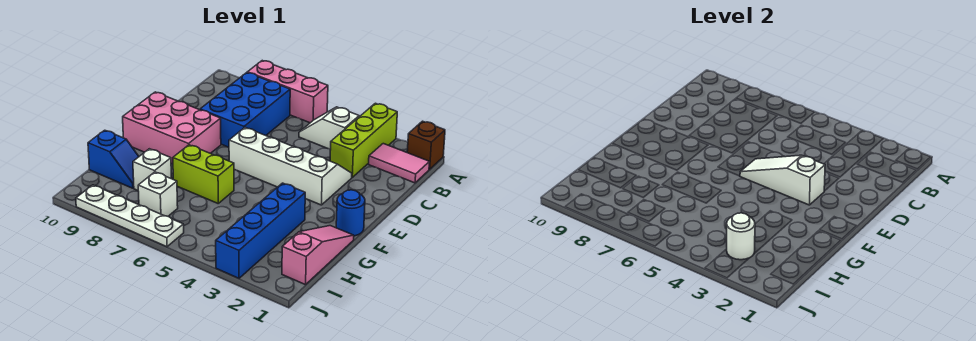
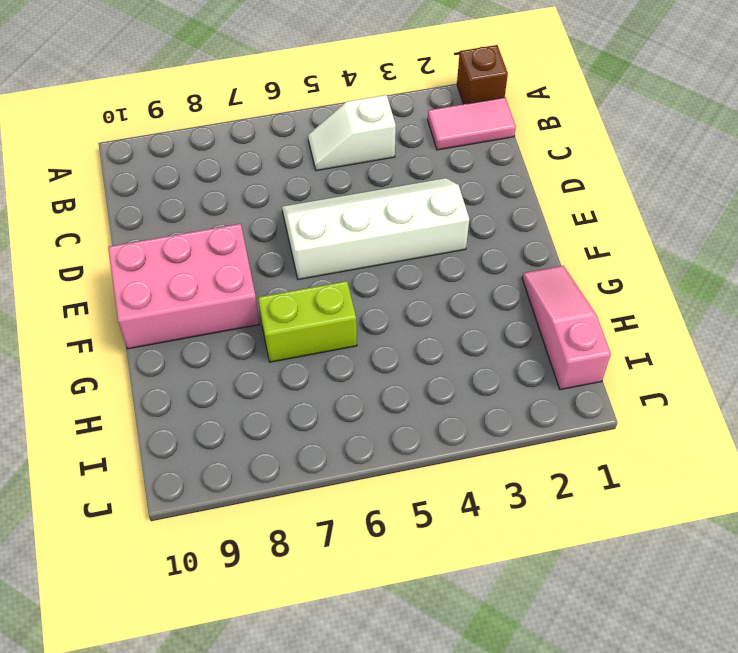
none -> lime brick A3:C3 level 1
none -> pink brick A6:A8 level 1
none -> blue brick B7:D8 level 1

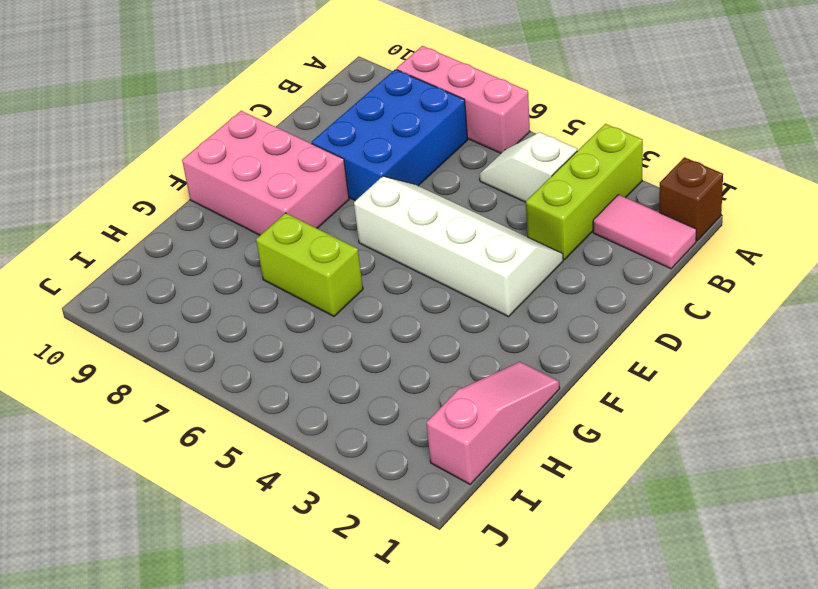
none -> blue round brick F1 level 1
none -> blue brick G3:J3 level 1
none -> white brick H8 level 1

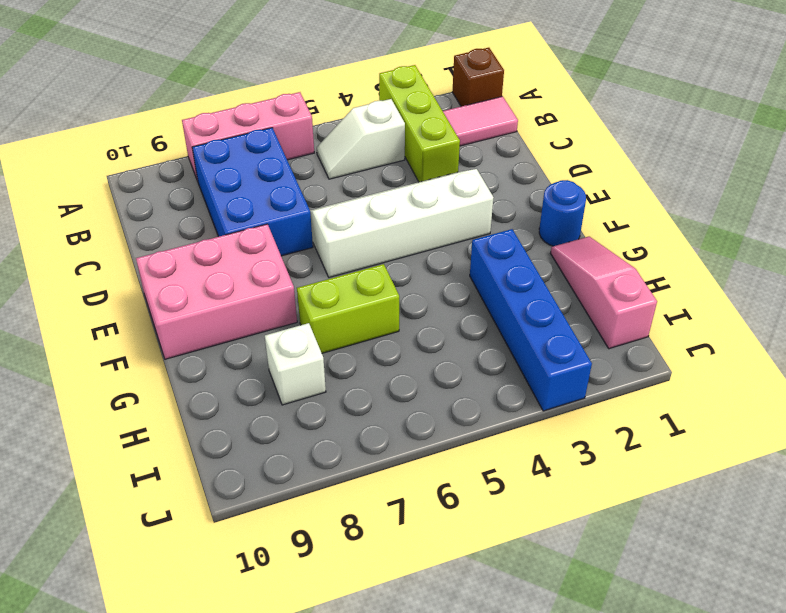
none -> blue slope H9:H10 level 1 top 10
none -> white brick I7 level 1
none -> white plate J6:J9 level 1

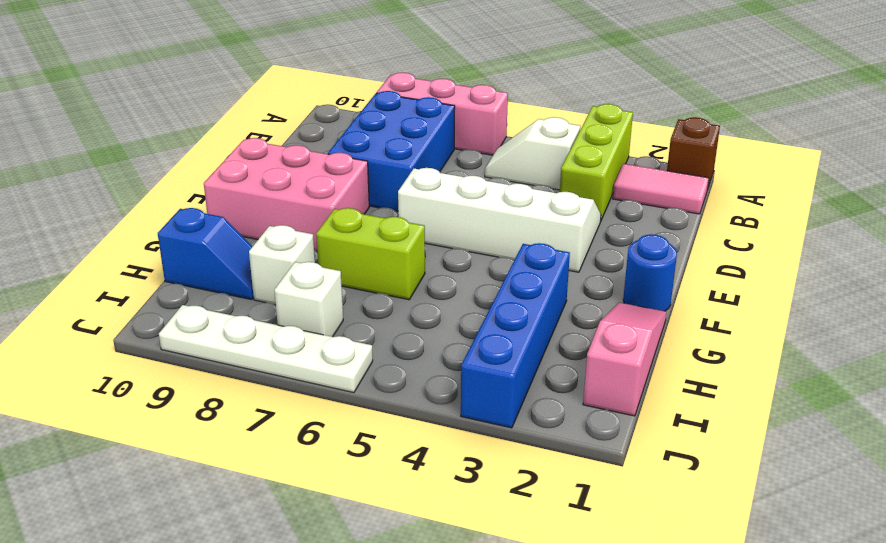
none -> white slope E3:E5 level 2 top 3
none -> white round brick I3 level 2

